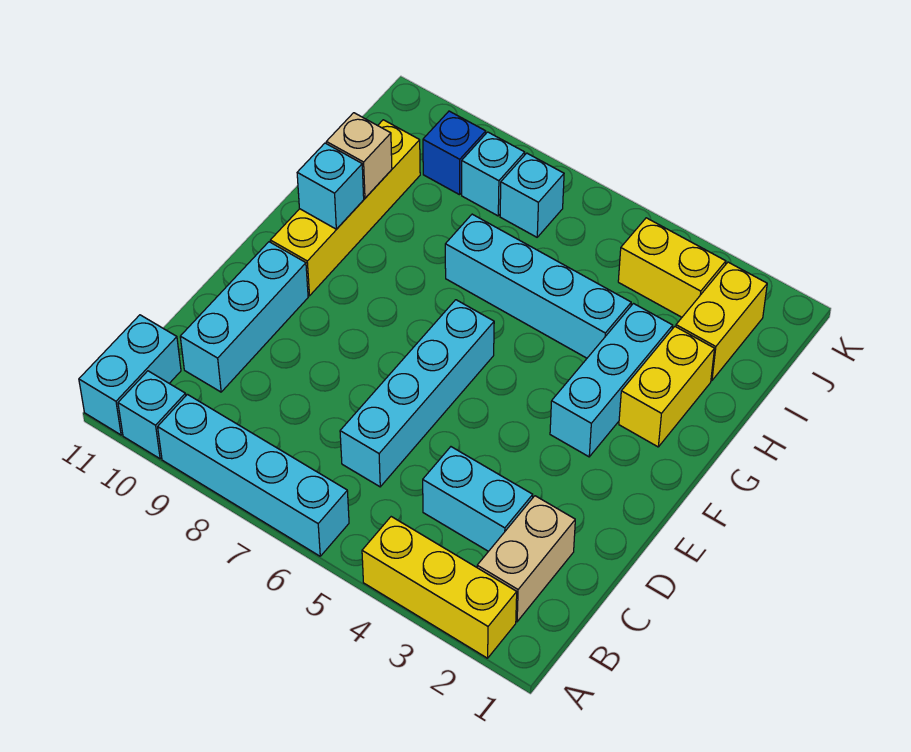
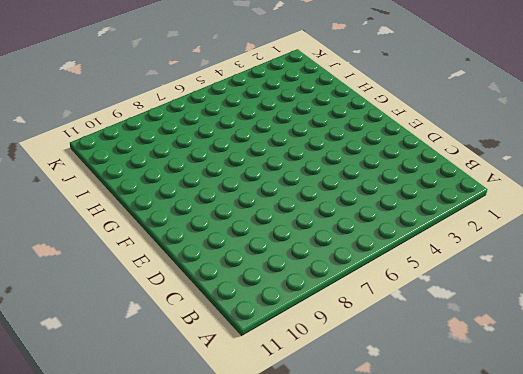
none -> yellow brick A2:A4 level 1
none -> cyan brick A6:A9 level 1
none -> cyan brick A10 level 1

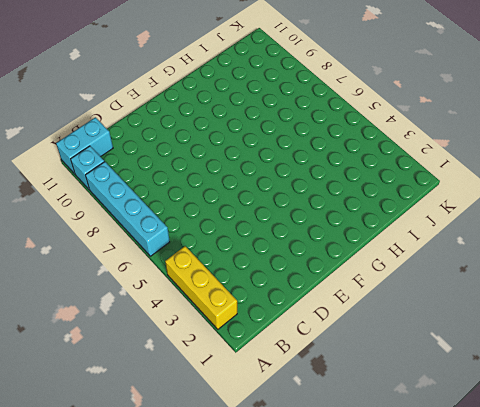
none -> tan brick B2:C2 level 1
none -> cyan brick C3:C4 level 1
none -> cyan brick C6:F6 level 1

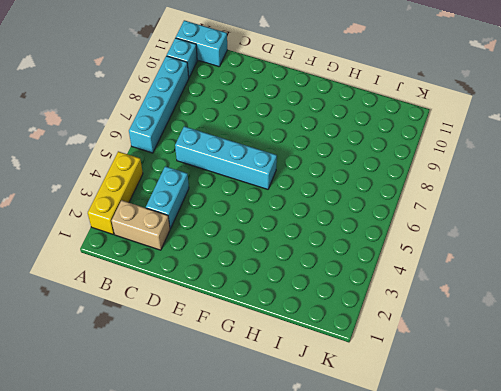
none -> cyan brick C10:E10 level 1
none -> cyan brick F3:H3 level 1
none -> yellow brick F10:I10 level 1

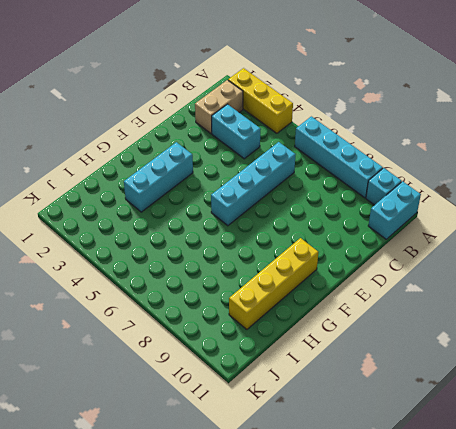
none -> cyan brick C10:E10 level 1
none -> yellow brick G2:H2 level 1
none -> cyan brick H4:H7 level 1

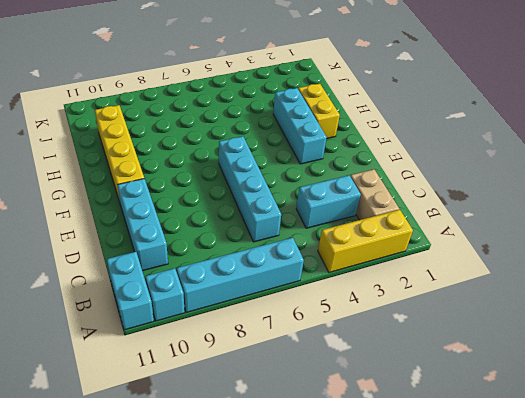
none -> cyan brick H4:H7 level 1
none -> yellow brick I2:J2 level 1
none -> yellow brick J3:J4 level 1

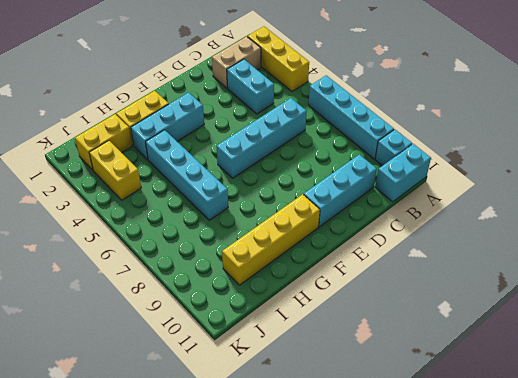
none -> cyan brick J7 level 1
none -> cyan brick J8 level 1
none -> blue brick J9 level 1

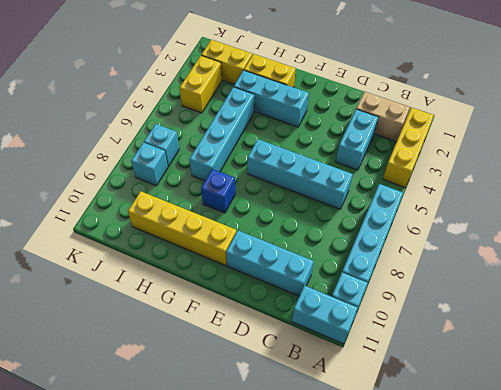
blue brick G8 level 1 -> blue brick J9 level 1
none -> cyan brick G10 level 2
none -> tan brick H10 level 2

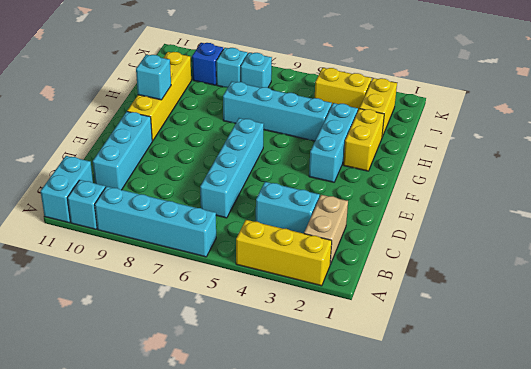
none -> tan brick H10 level 2

